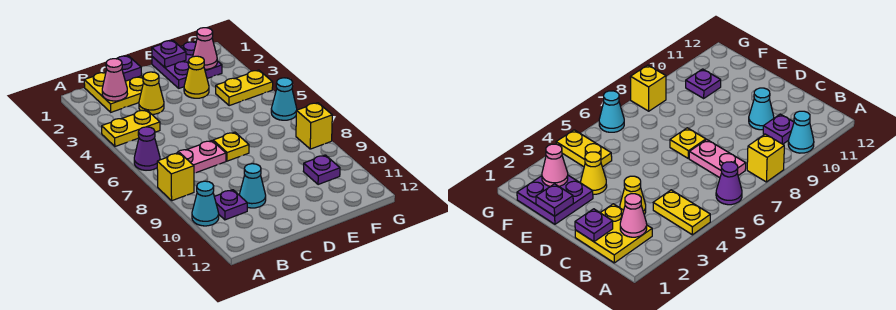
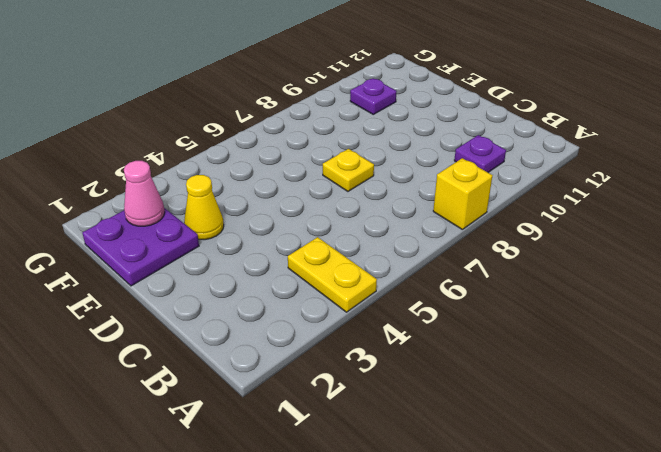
none -> purple cone A6 level 1
none -> cyan cone A10 level 1
none -> yellow plate B1:C2 level 1

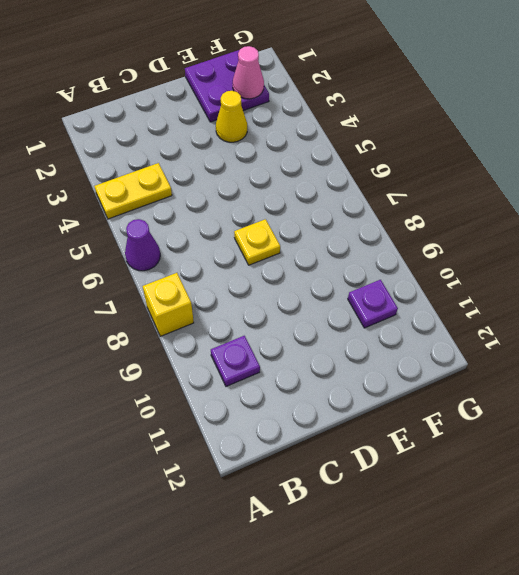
none -> cyan cone A10 level 1
none -> yellow plate B1:C2 level 1
none -> pink plate B7:C7 level 1

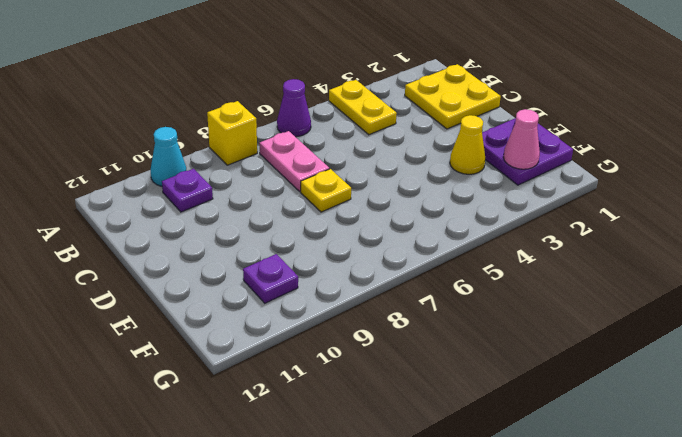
none -> yellow cone C3 level 1
none -> cyan cone C10 level 1
none -> yellow plate F4:G4 level 1

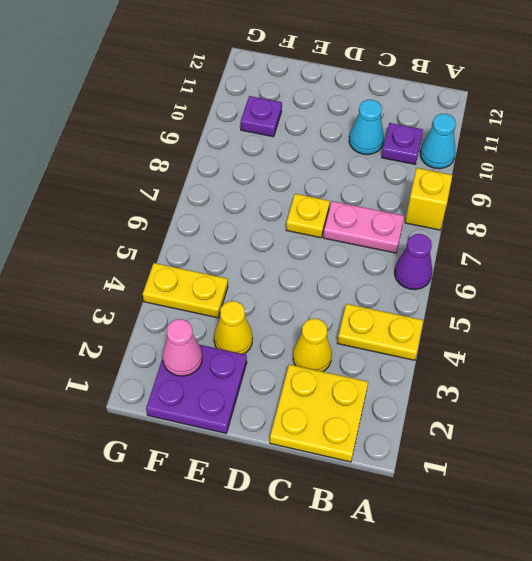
none -> cyan cone G6 level 1
none -> yellow brick G8 level 1
none -> pink cone B2 level 2

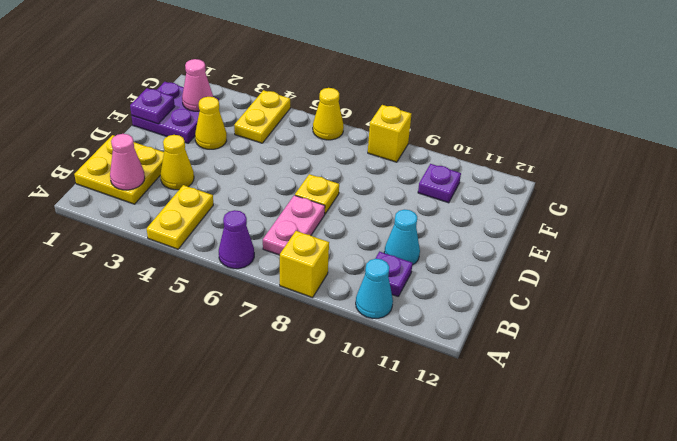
yellow cone G6 level 1 -> cyan cone G6 level 1
none -> purple plate C1 level 2

